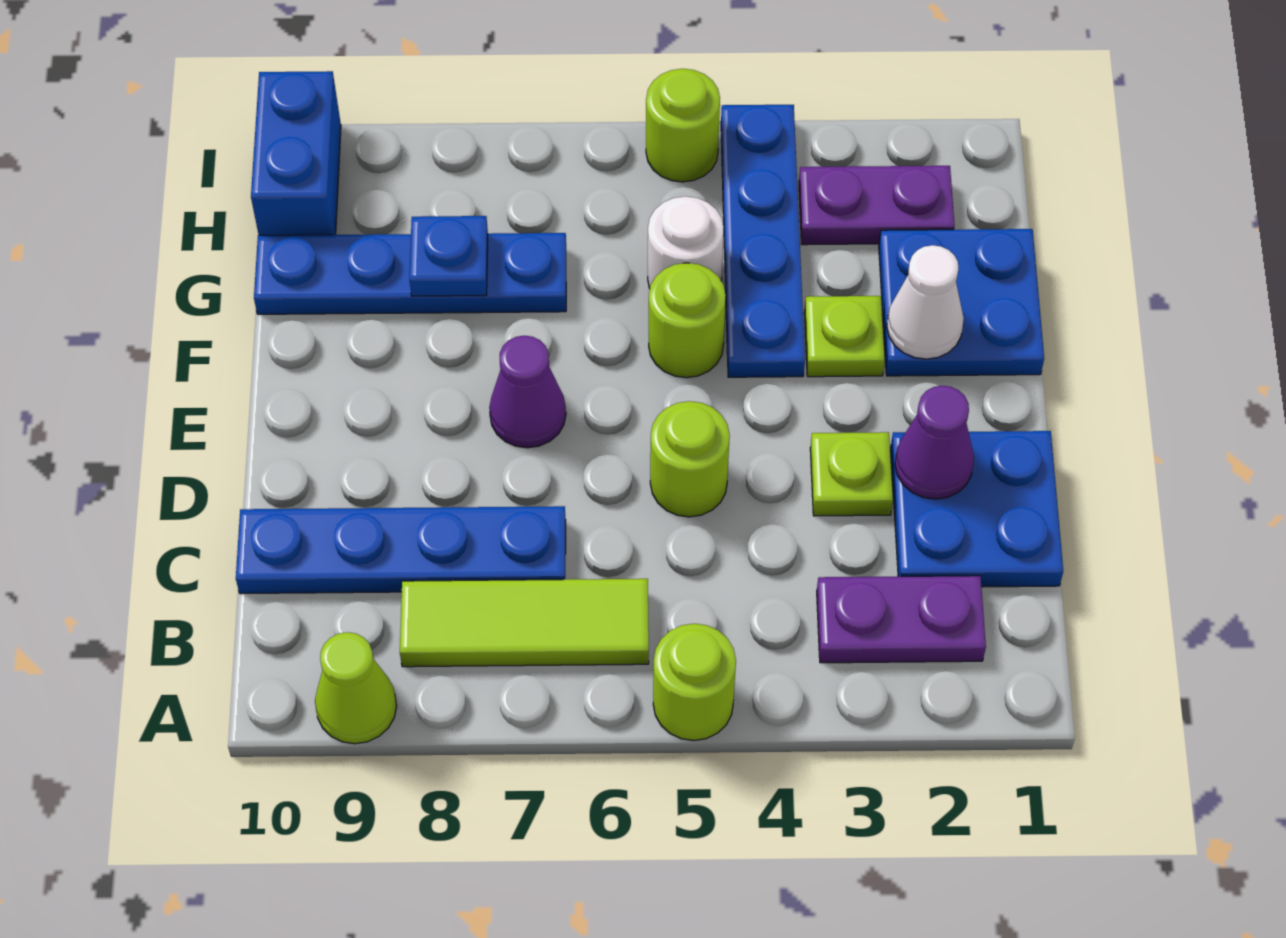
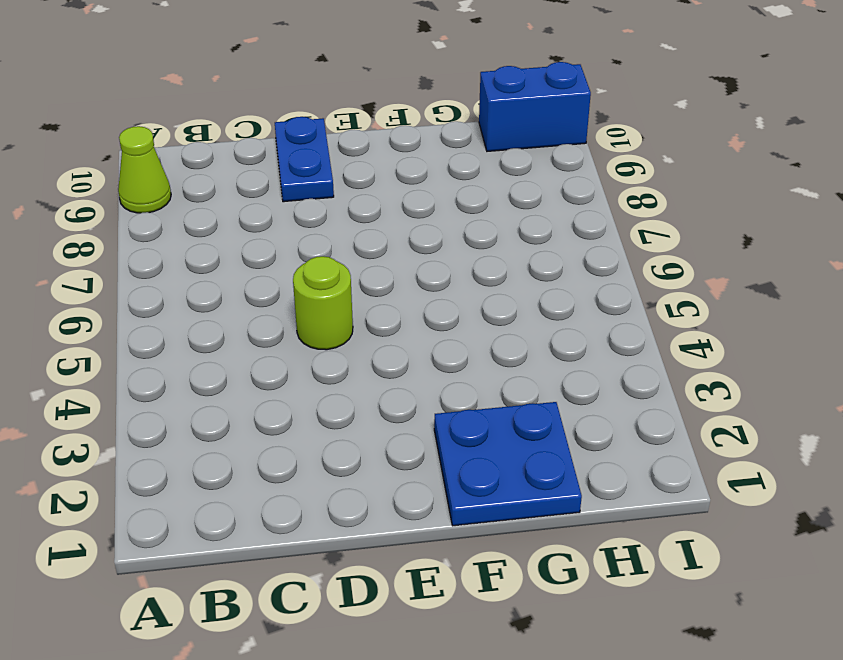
blue plate D9:D10 level 1 -> none
none -> lime round brick A5 level 1
none -> purple plate B2:B3 level 1
none -> lime tile B6:B8 level 1

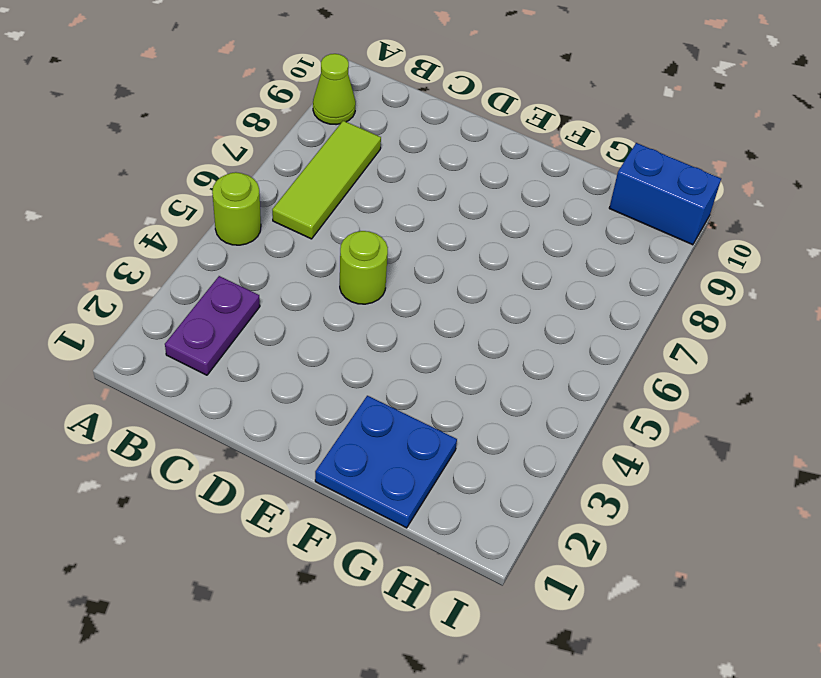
none -> blue plate C1:D2 level 1
none -> blue plate C7:C10 level 1
none -> lime plate D3 level 1

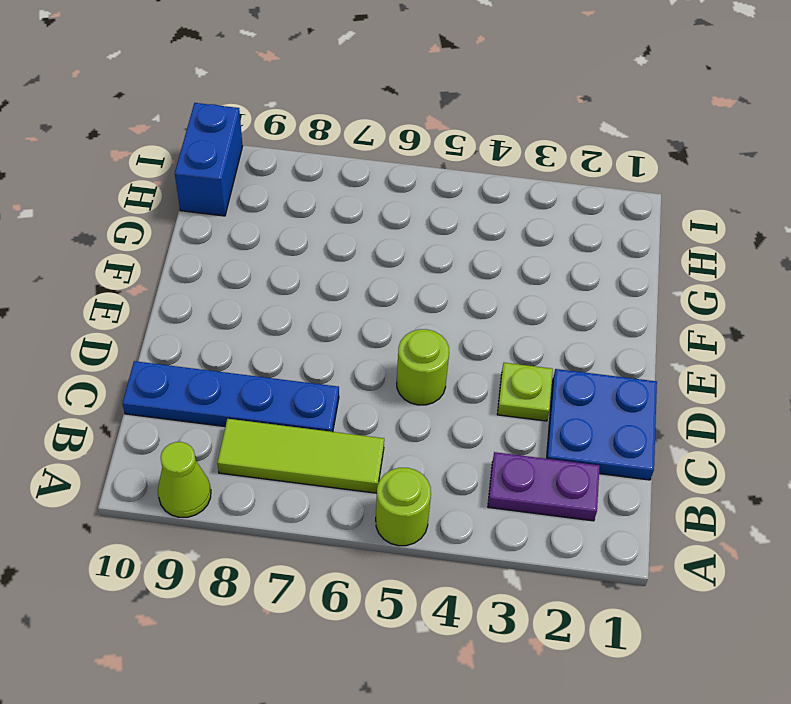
none -> purple cone E7 level 1
none -> blue plate F1:G2 level 1
none -> lime plate F3 level 1

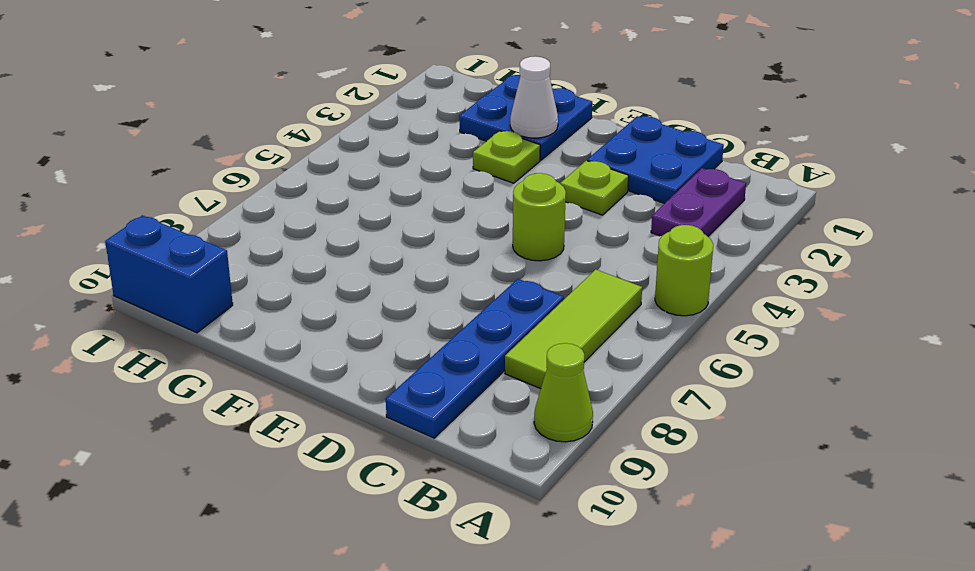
none -> purple cone E7 level 1
none -> blue plate F4:I4 level 1
none -> lime round brick F5 level 1

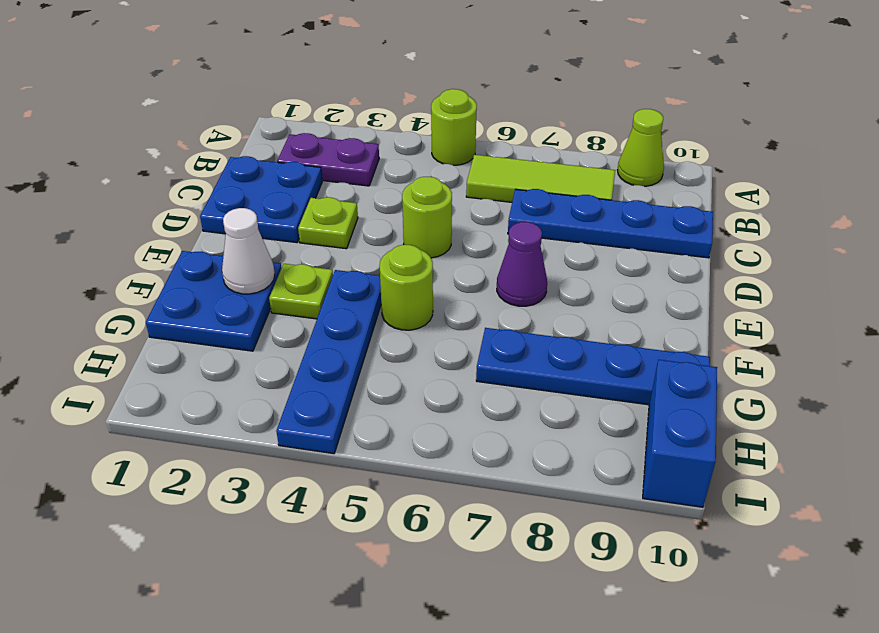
none -> white round brick G5 level 1
none -> purple plate H2:H3 level 1
none -> lime round brick I5 level 1

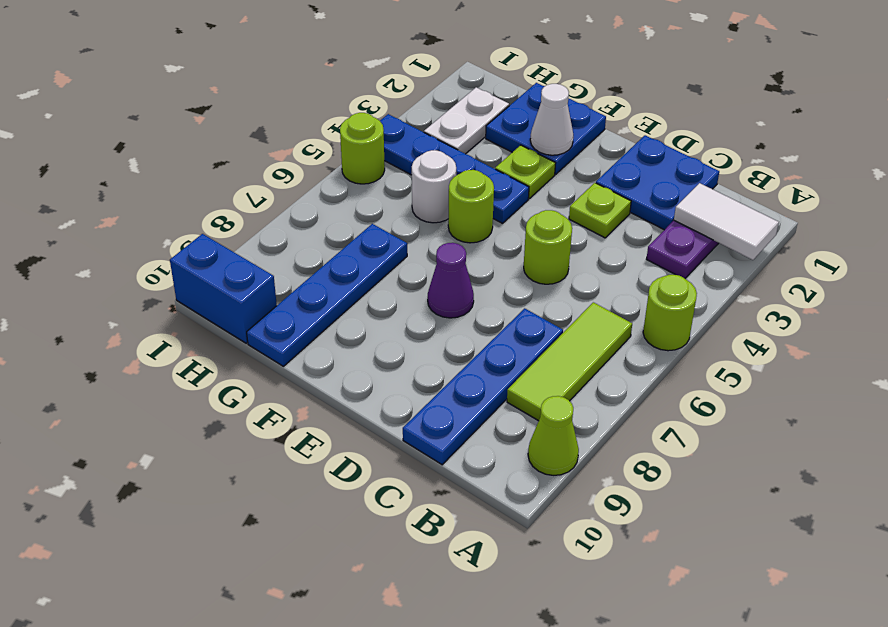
white tile A2:B2 level 2 -> none
white plate H2:H3 level 1 -> purple plate H2:H3 level 1
none -> purple cone D2 level 2
none -> blue plate G8 level 2

